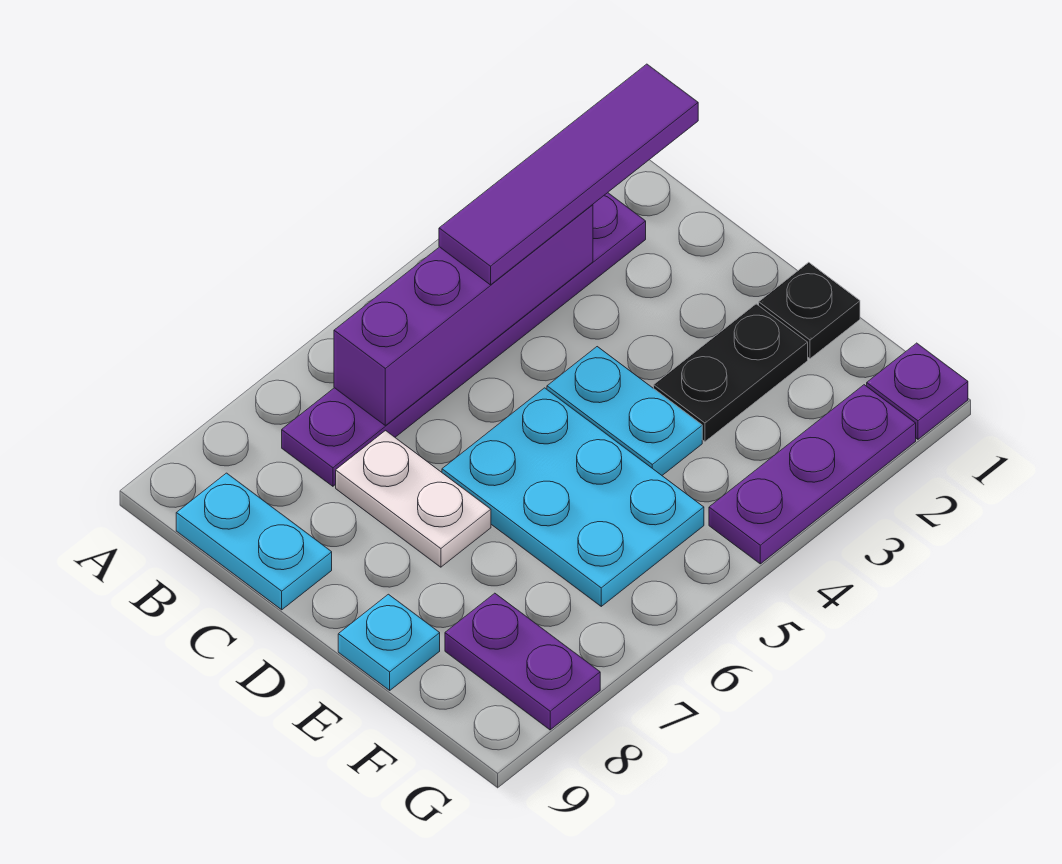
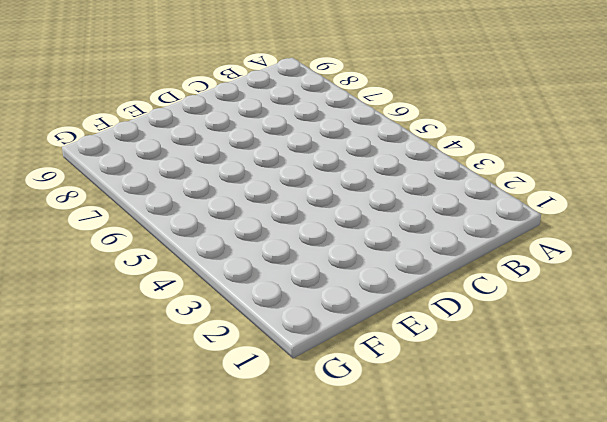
none -> purple plate B2:B7 level 1
none -> cyan plate B9:C9 level 1
none -> white plate C7:D7 level 1

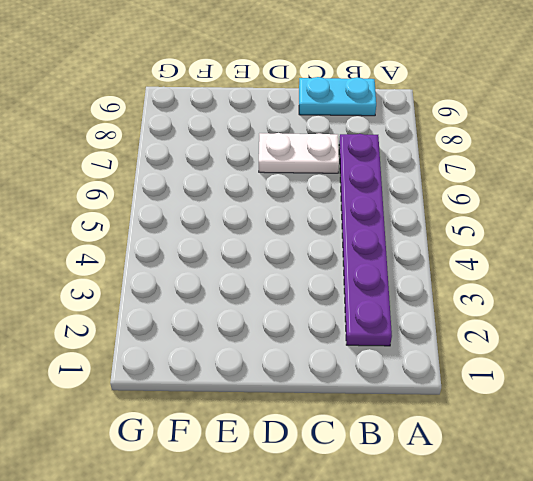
none -> cyan plate D4:E4 level 1
none -> cyan plate D5:F6 level 1
none -> black plate E1 level 1

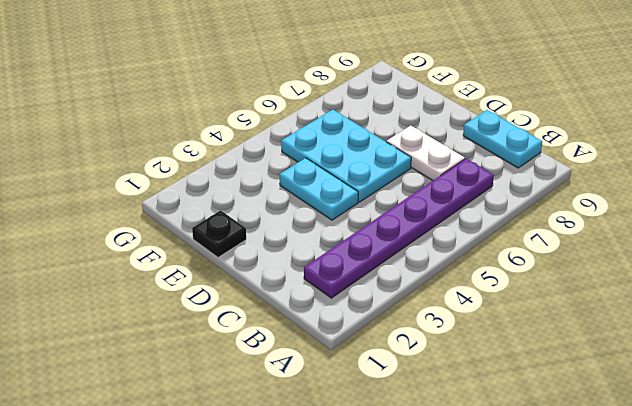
none -> black plate E2:E3 level 1
none -> cyan plate E9 level 1
none -> purple plate F8:G8 level 1

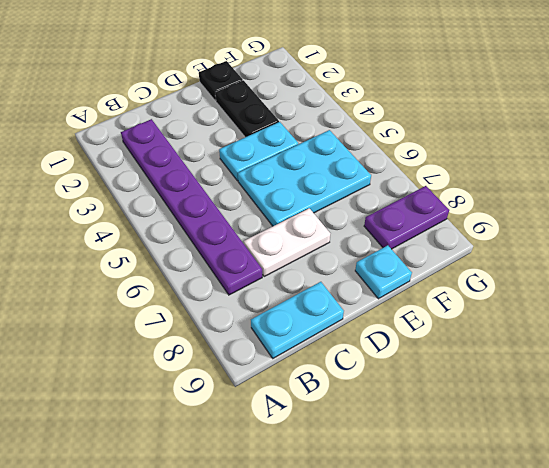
none -> purple plate G1 level 1
none -> purple plate G2:G4 level 1
none -> purple brick B3:B6 level 2

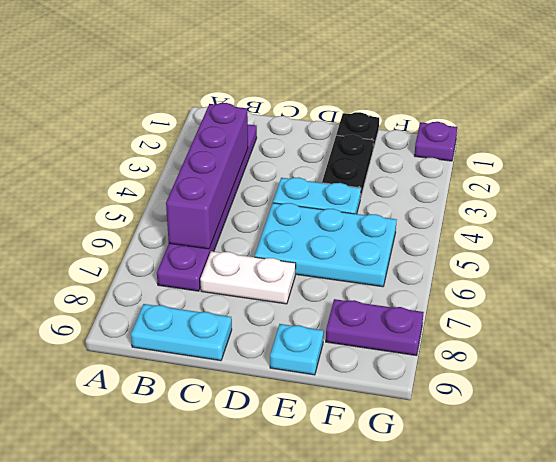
none -> purple plate G2:G4 level 1
none -> purple tile B1:B4 level 3

